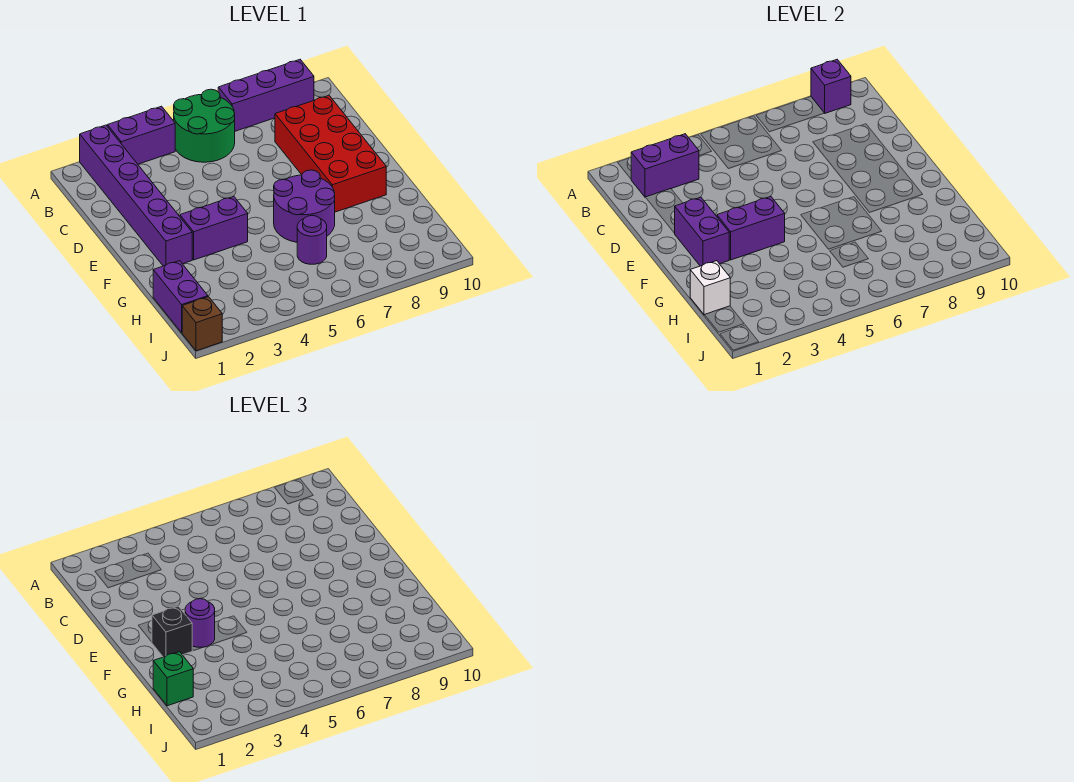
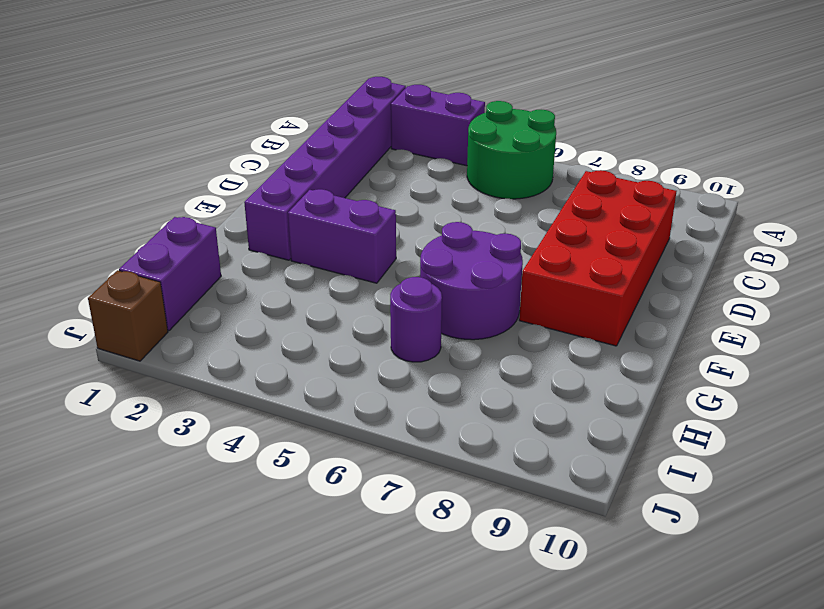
none -> purple brick A7:A9 level 1
none -> purple brick A9 level 2
none -> purple brick B2:B3 level 2

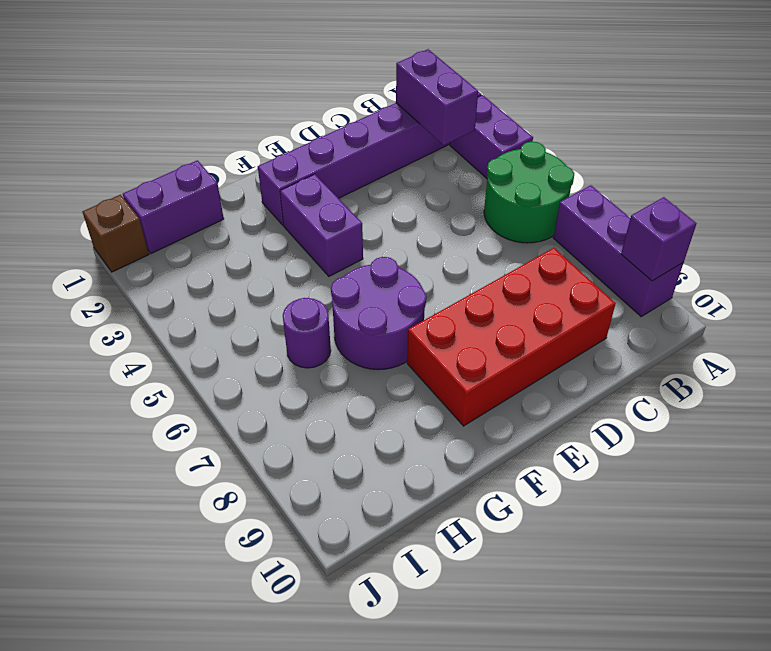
none -> purple brick E2:F2 level 2
none -> purple brick F3:F4 level 2
none -> white brick H1 level 2

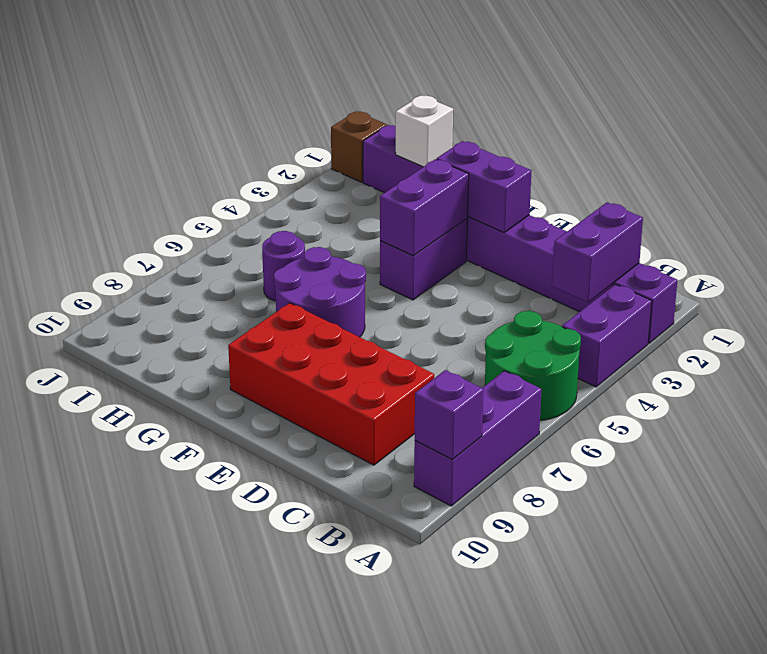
none -> black brick F2 level 3
none -> purple round brick F3 level 3
none -> green brick H1 level 3

